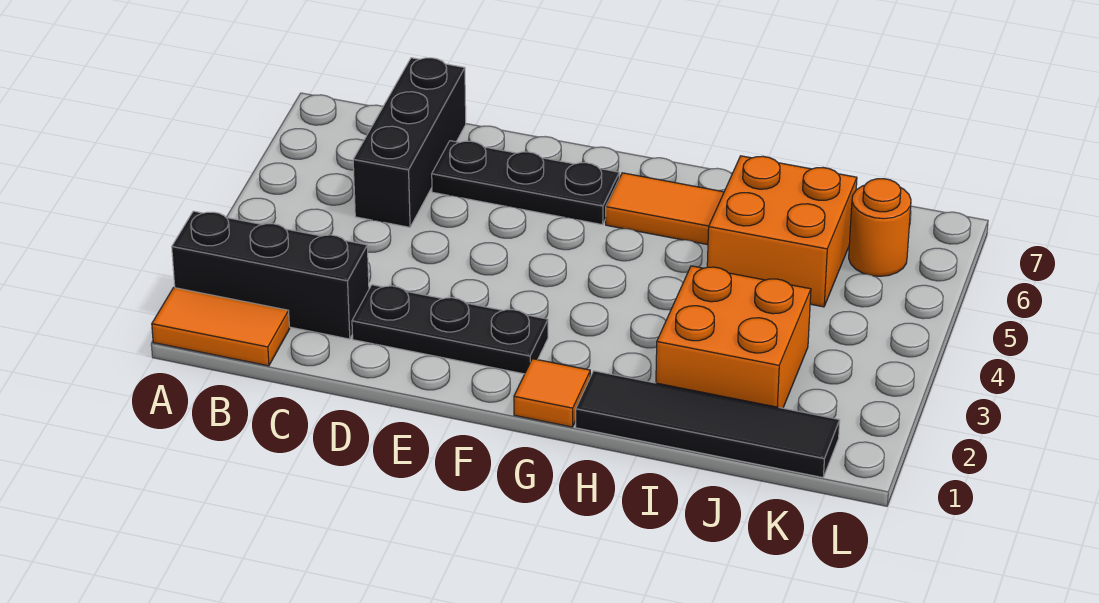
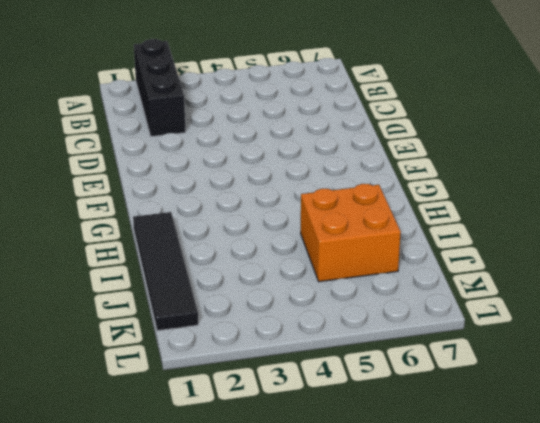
none -> orange tile A1:B1 level 1
none -> black brick C5:C7 level 1

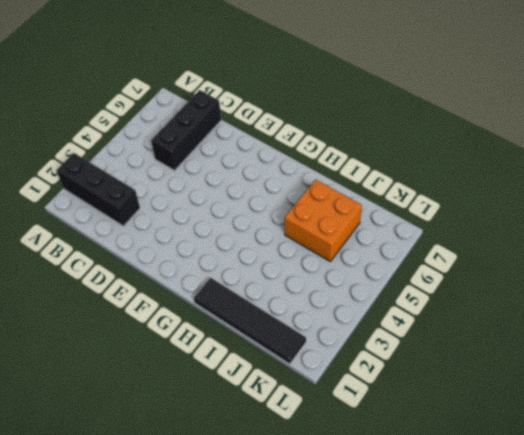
none -> orange tile A1:B1 level 1
none -> black plate D2:F2 level 1

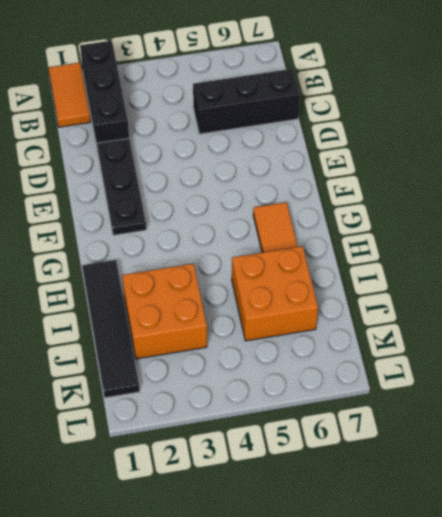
none -> black plate D6:F6 level 1
none -> orange tile G1 level 1

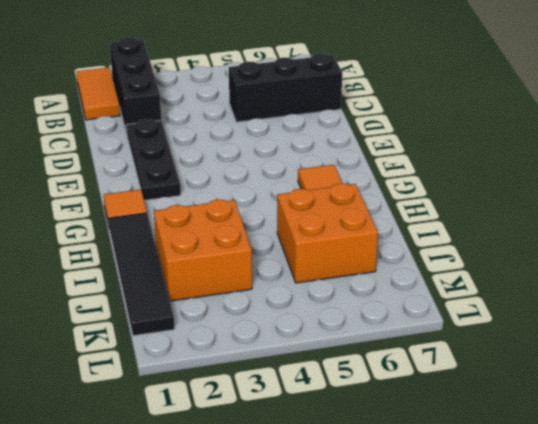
none -> black plate D6:F6 level 1
none -> orange round brick K6 level 1

